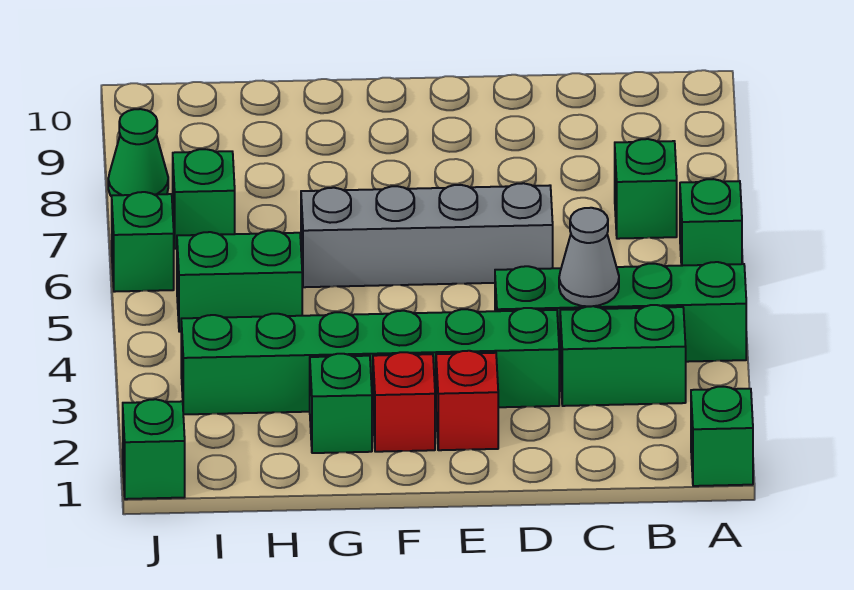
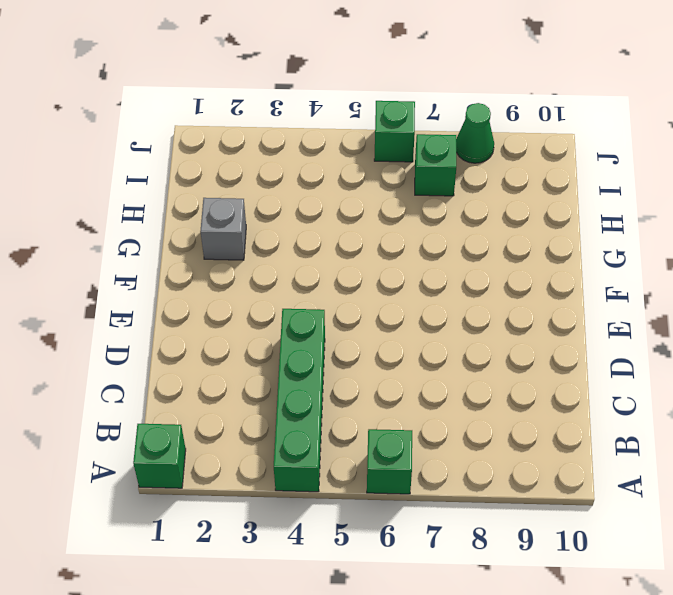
grey brick G2 level 1 -> green brick G2 level 1
none -> green brick B3:C3 level 1
none -> green brick B7 level 1
none -> green brick D3:I3 level 1

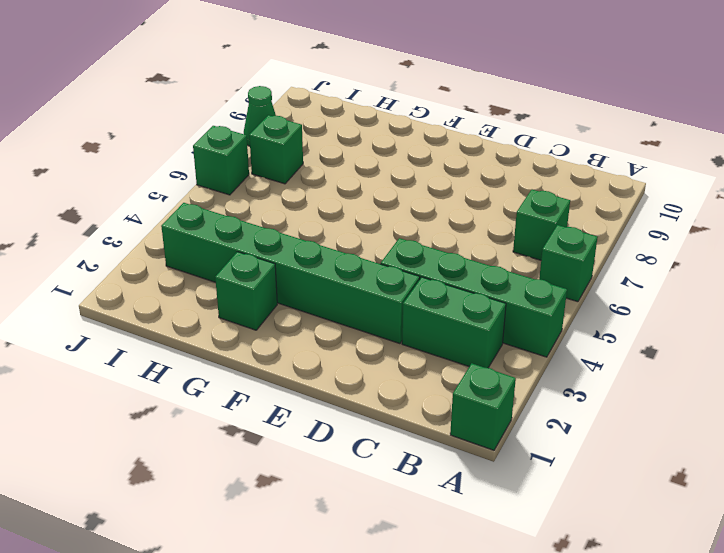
none -> grey brick D6:G6 level 1
none -> red brick E2 level 1
none -> red brick F2 level 1

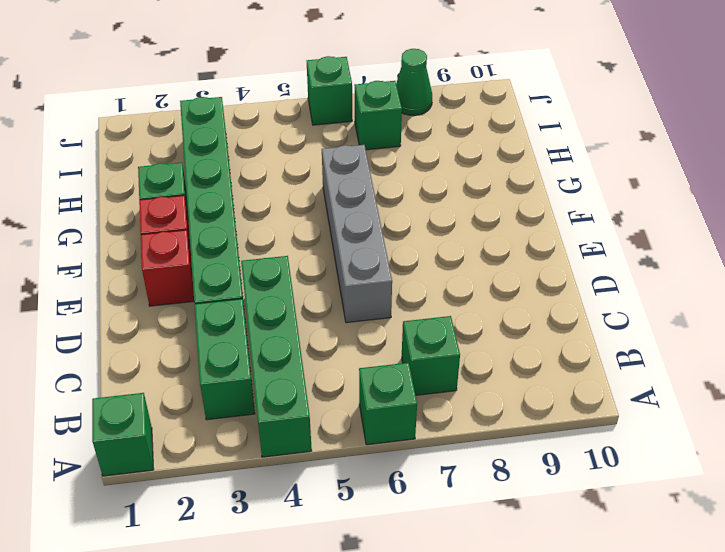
none -> green brick H5:I5 level 1
none -> green brick J1 level 1
none -> grey cone C4 level 2

